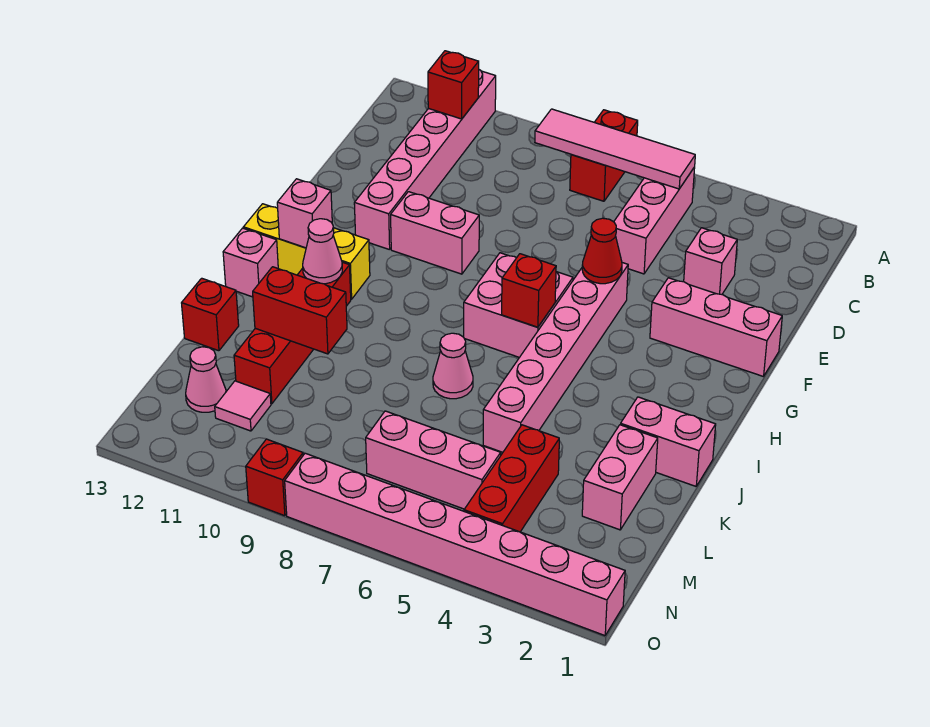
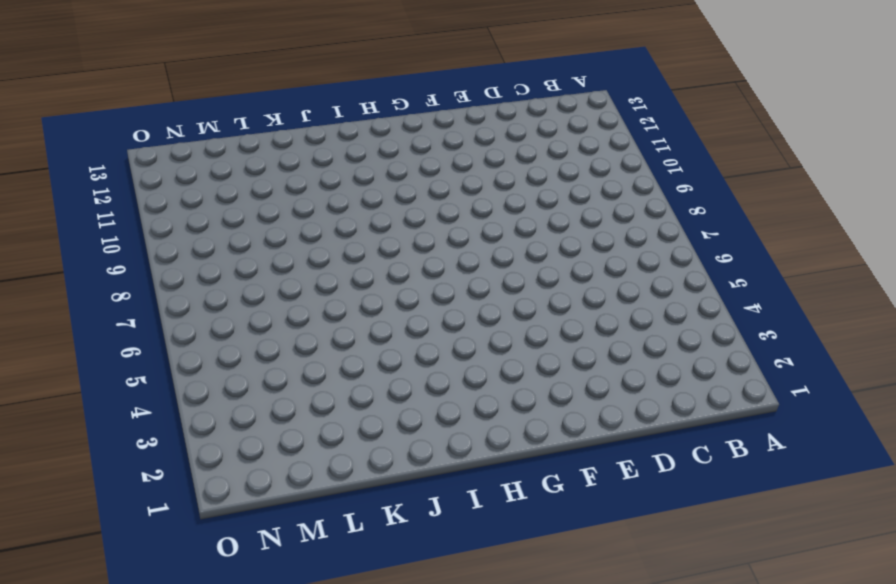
none -> red brick A7:B7 level 1
none -> pink brick A11:F11 level 1
none -> pink brick B5:D5 level 1

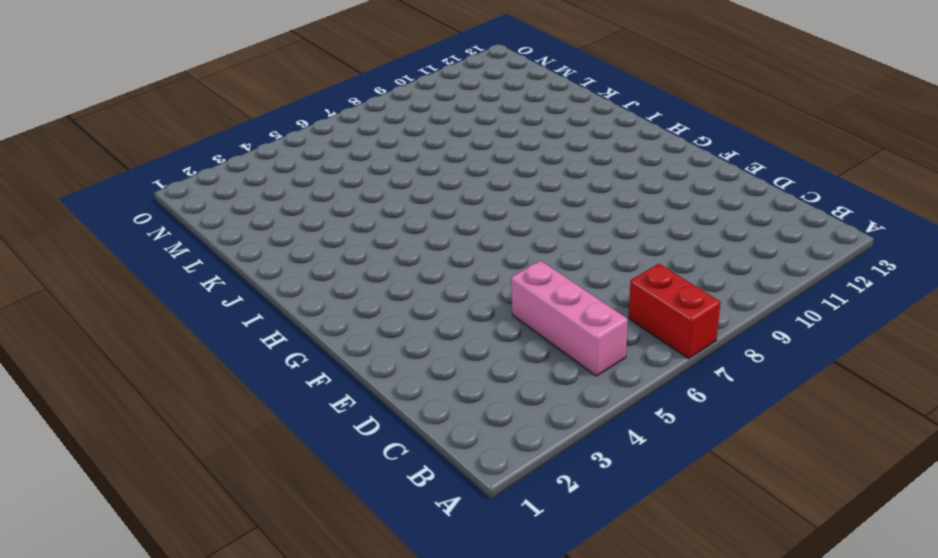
none -> pink brick A11:F11 level 1
none -> pink brick D3 level 1
none -> pink brick F1:F3 level 1

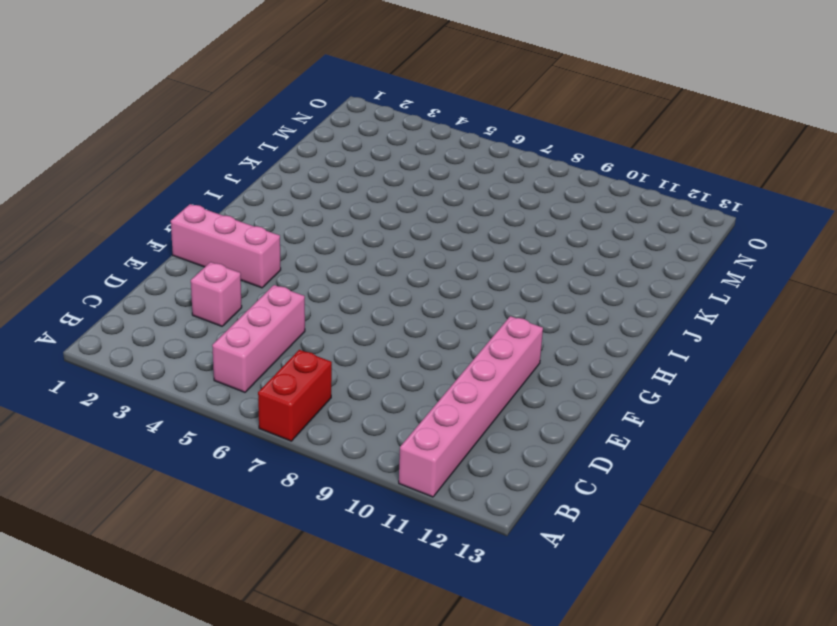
none -> pink brick F5:K5 level 1
none -> pink brick F9:F10 level 1
none -> pink brick G6:H7 level 1

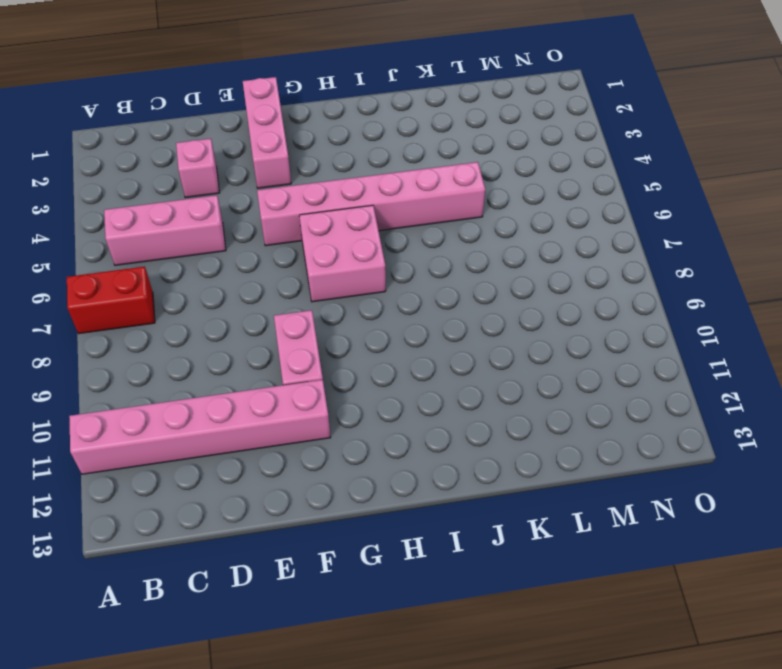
none -> yellow brick H11:H13 level 1
none -> red brick I11:L11 level 1
none -> pink brick I13 level 1

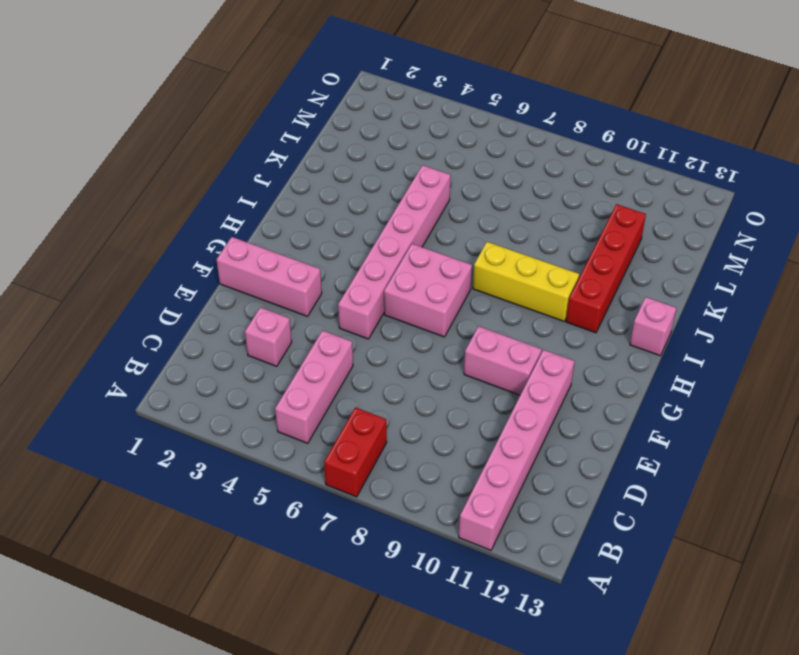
yellow brick I8:I10 level 1 -> yellow brick H11:H13 level 1
none -> pink brick J1:J2 level 1
none -> pink cone J7 level 1
none -> pink brick K2:L2 level 1

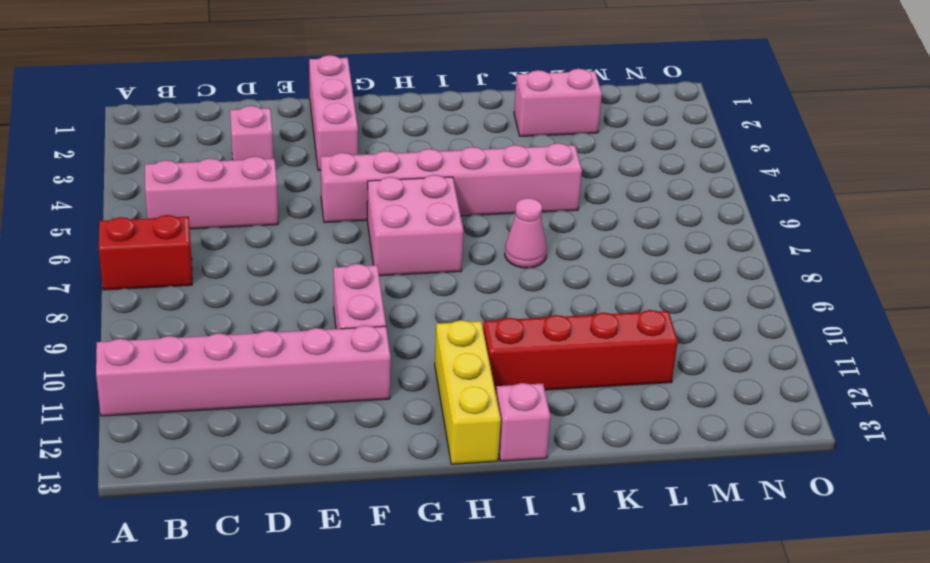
none -> pink brick J1:J2 level 1
none -> red brick K13 level 1
none -> red brick L4:N4 level 1

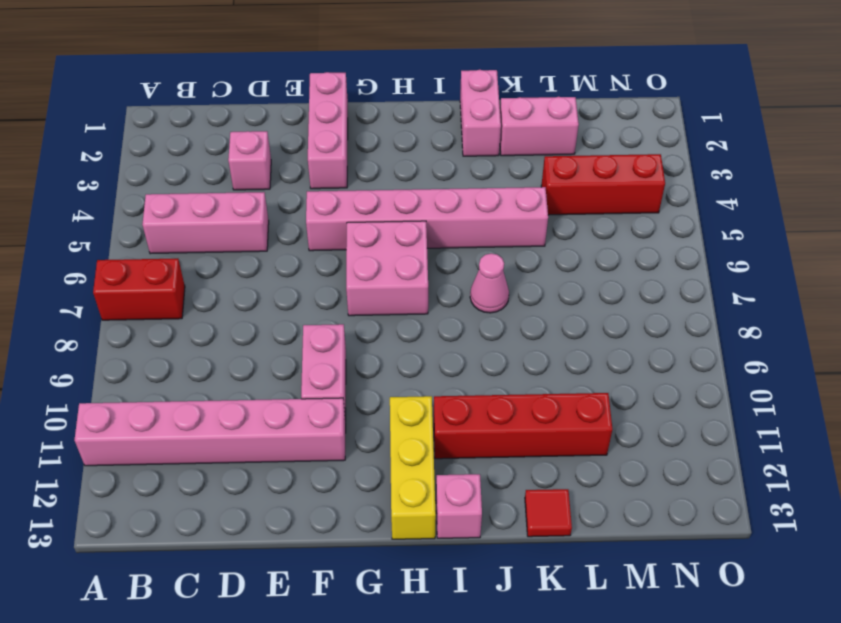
red tile K13 level 1 -> red brick K13 level 1
none -> pink brick M5:M7 level 1
none -> pink tile M11 level 1
none -> pink cone M12 level 1

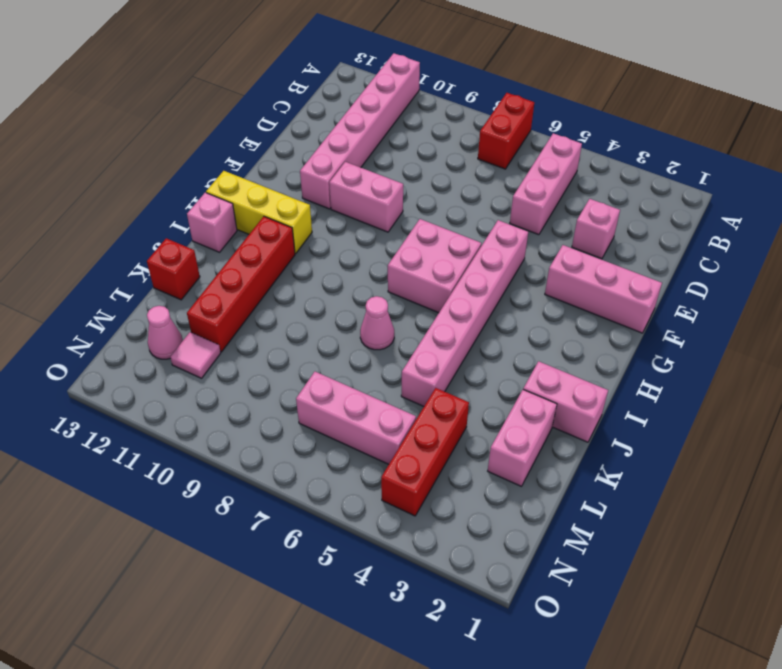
none -> pink brick O1:O8 level 1
none -> red brick O9 level 1
none -> pink tile B5:B8 level 2

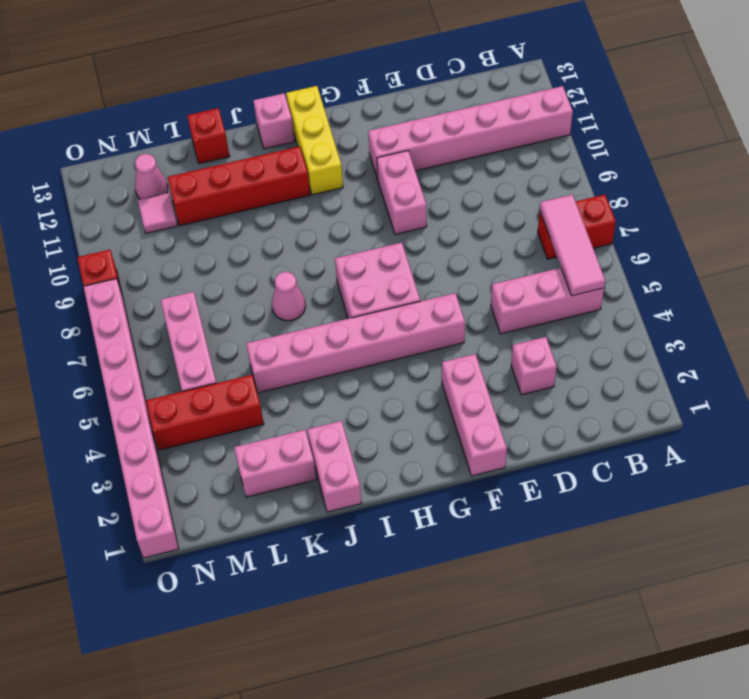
pink tile B5:B7 level 2 -> pink tile B5:B8 level 2
none -> red brick B11 level 2
none -> red cone F5 level 2
none -> red brick H6 level 2

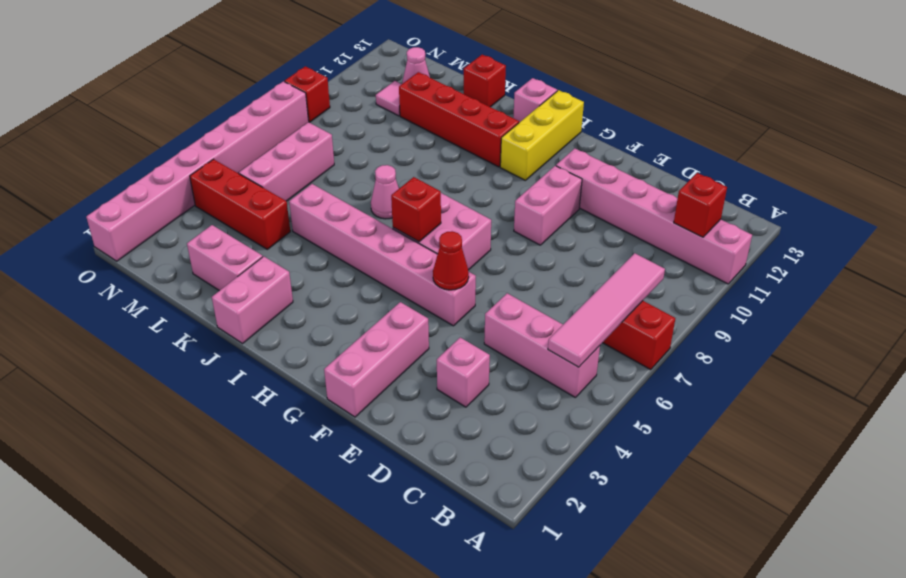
none -> pink brick H12 level 2
none -> pink cone I11 level 2
none -> red brick K10:K11 level 2

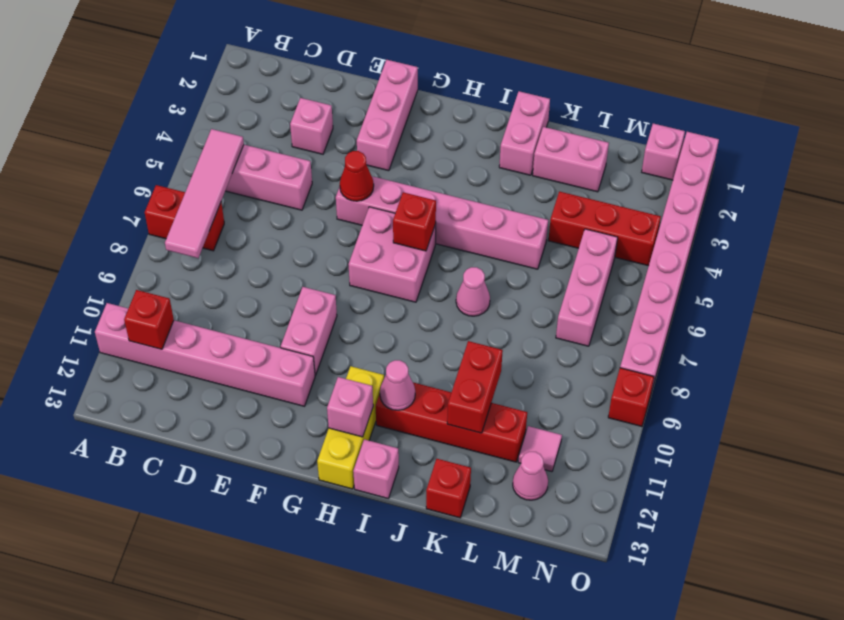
pink brick N1 level 1 -> none

